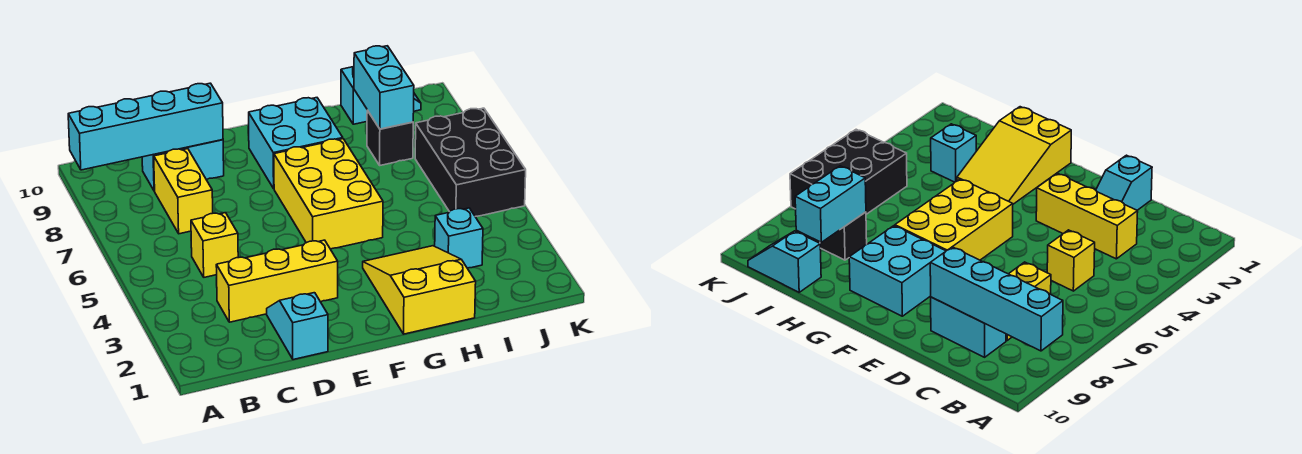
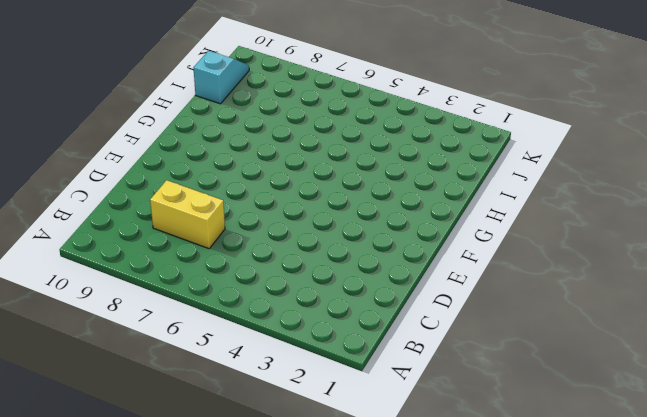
none -> yellow brick C3:E3 level 1
none -> yellow brick C5 level 1
none -> cyan brick C9:D9 level 1

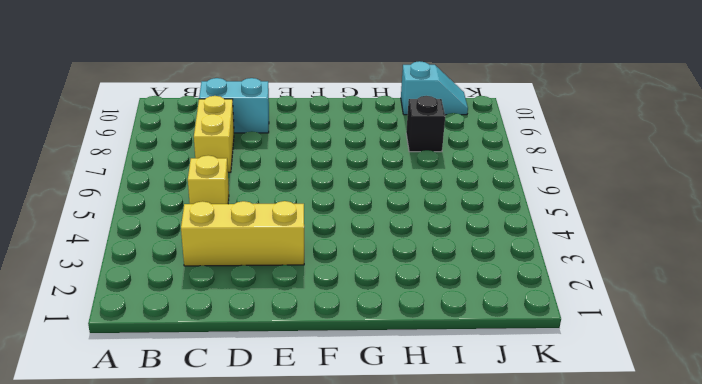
none -> cyan slope D1:D2 level 1 top 1
none -> yellow brick F5:G7 level 1
none -> cyan brick F8:G9 level 1

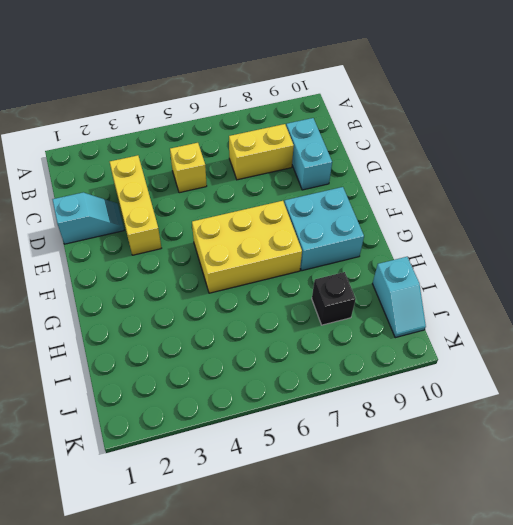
none -> yellow slope G1:H3 level 1 top 1
none -> cyan brick I3 level 1
none -> black brick J5:K7 level 1

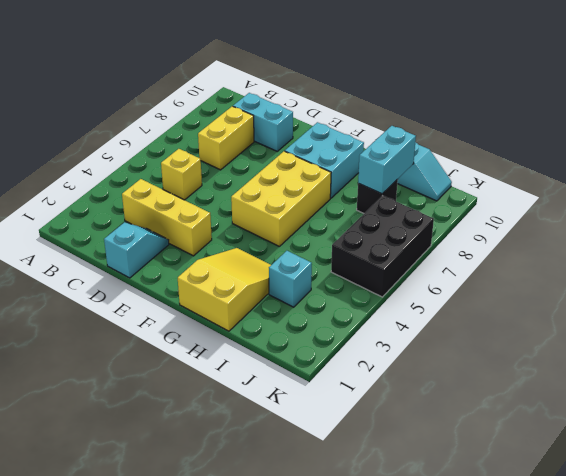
none -> cyan brick A9:D9 level 2

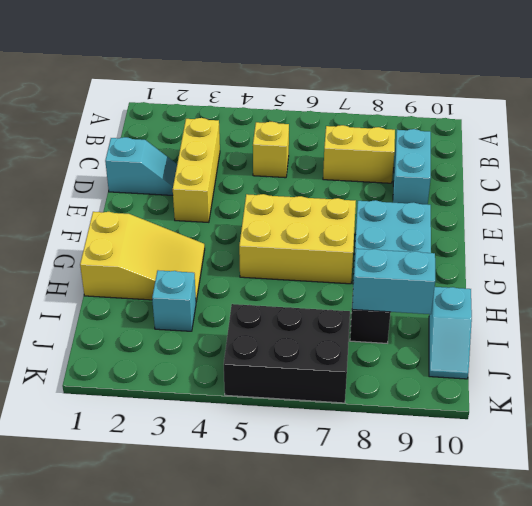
none -> cyan brick A9:D9 level 2

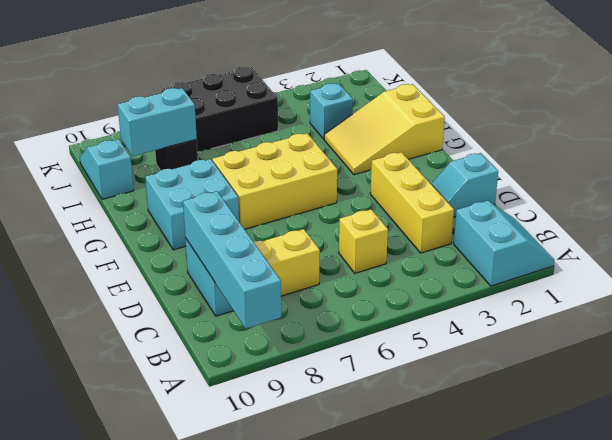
cyan slope A1:B2 level 1 top 2 -> none

